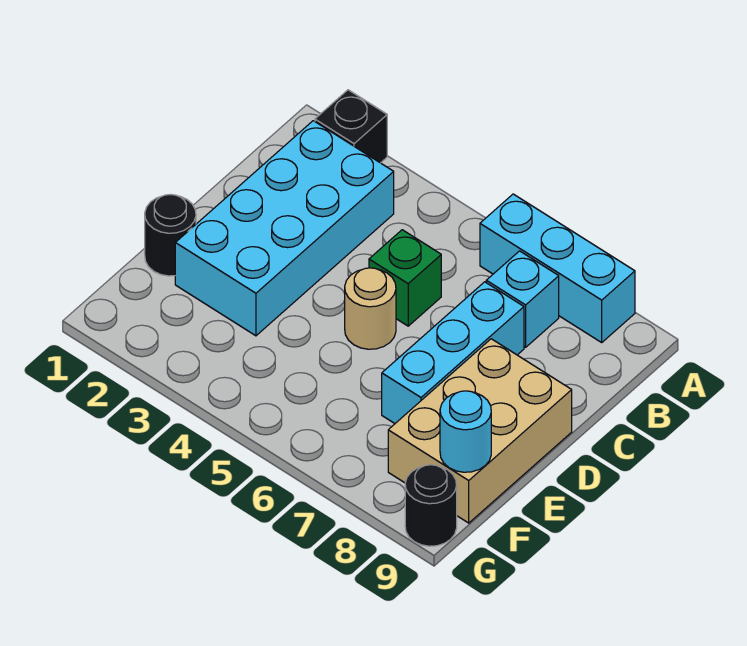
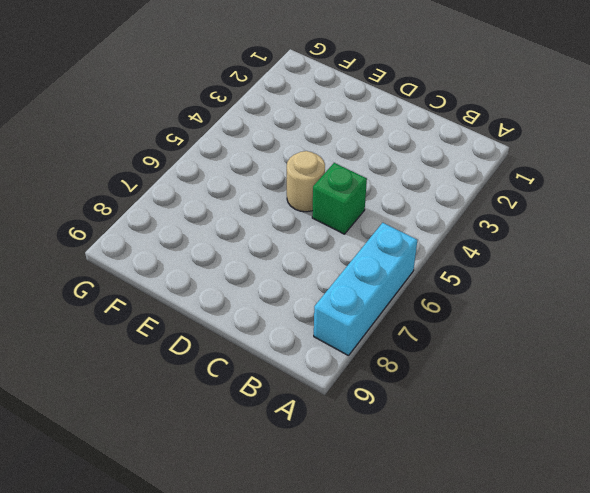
none -> black brick A2 level 1
none -> cyan brick B2:E3 level 1

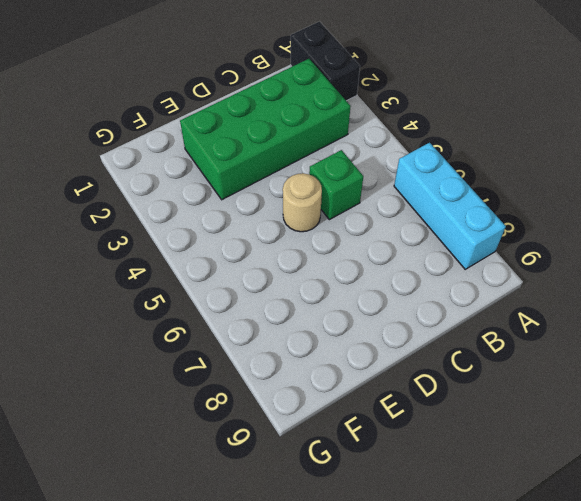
black brick A1:A2 level 1 -> black brick A2 level 1
green brick B2:E3 level 1 -> cyan brick B2:E3 level 1
none -> cyan brick B7 level 1
none -> cyan brick C7:E7 level 1

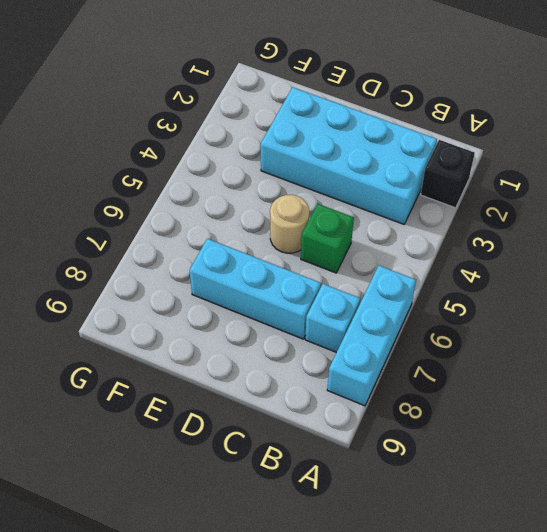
none -> tan brick D8:F9 level 1
none -> black round brick E1 level 1

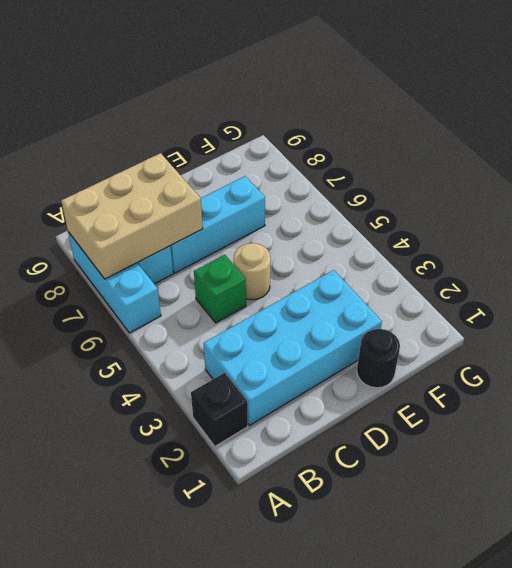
tan brick A7:C8 level 2 -> tan brick D8:F9 level 1
none -> black round brick G9 level 1
none -> cyan round brick F9 level 2

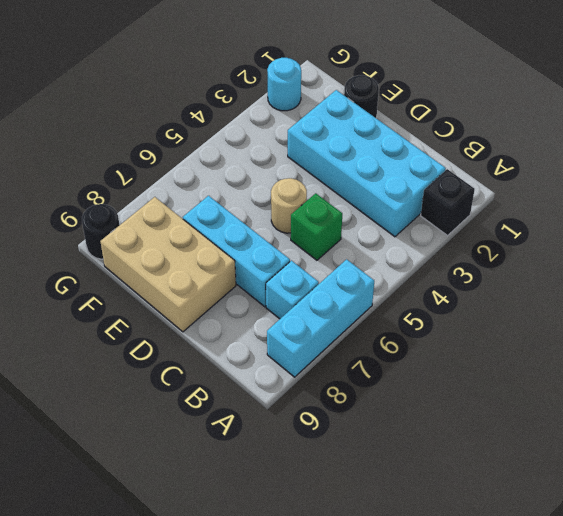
cyan round brick G2 level 1 -> cyan round brick F9 level 2

